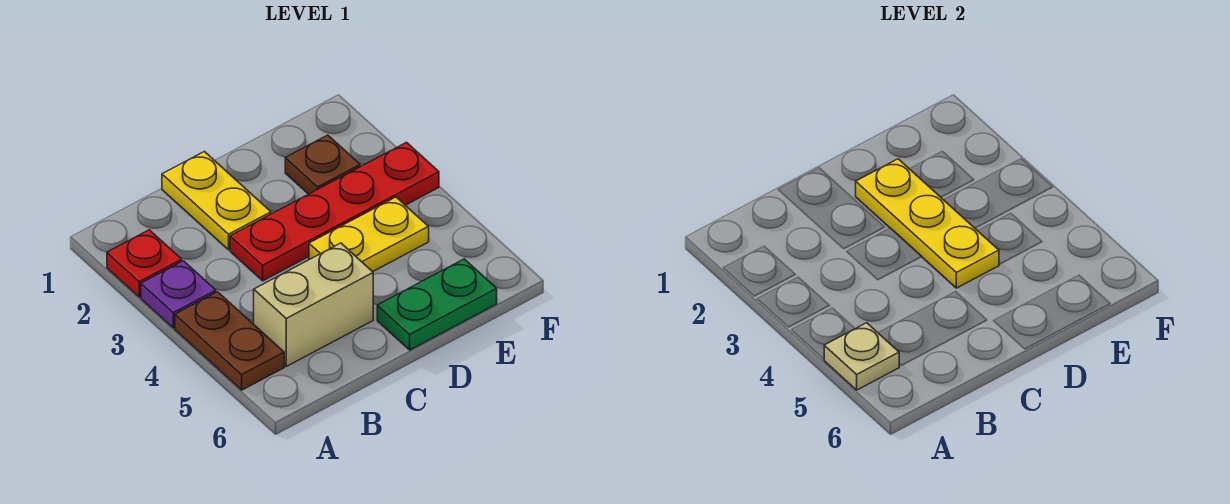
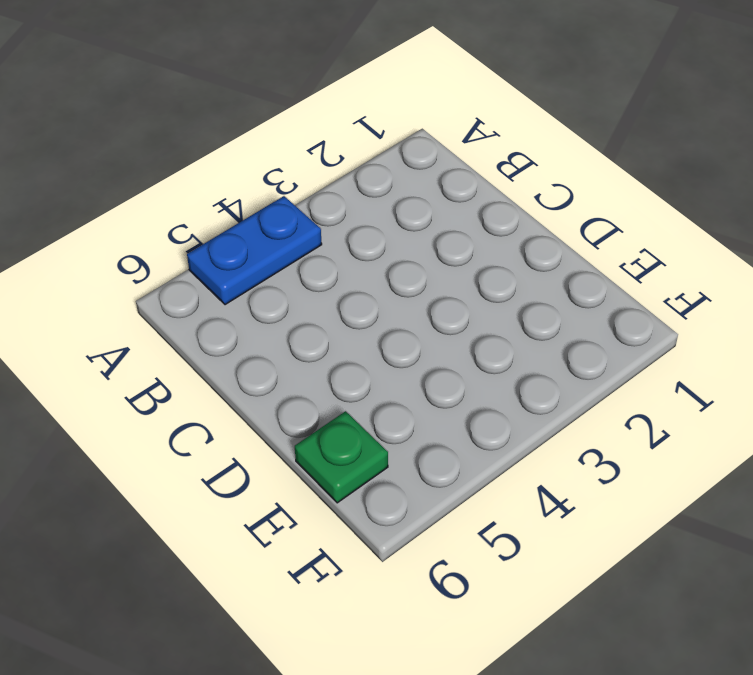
blue plate A4:A5 level 1 -> brown plate A4:A5 level 1
green plate E6 level 1 -> green plate D6:E6 level 1
none -> red plate A2 level 1
none -> purple plate A3 level 1

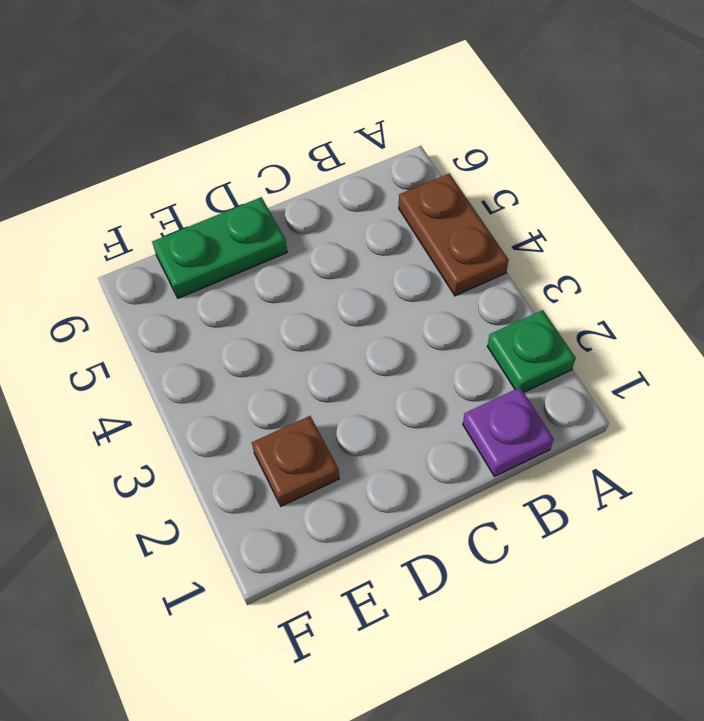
green plate A2 level 1 -> red plate A2 level 1
purple plate B1 level 1 -> purple plate A3 level 1
none -> tan brick B5:C5 level 1
none -> yellow plate C1:C2 level 1

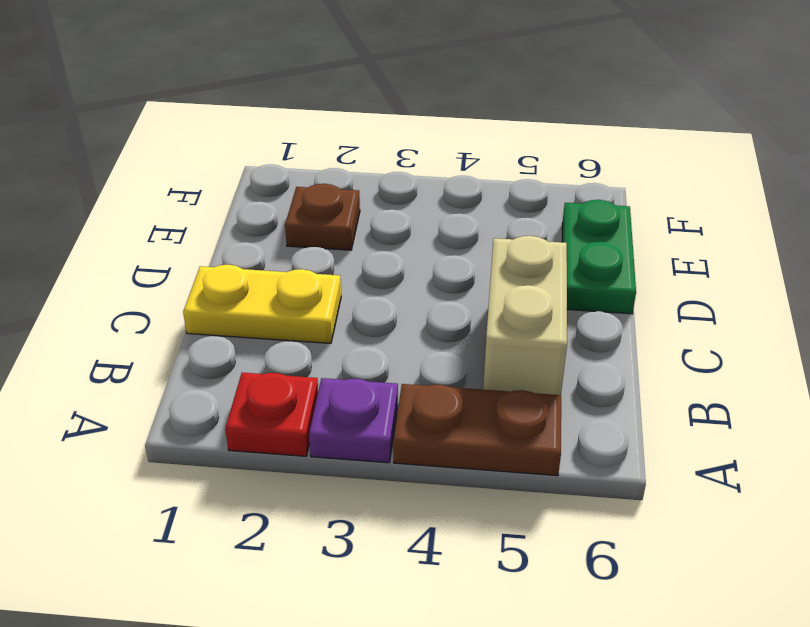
none -> red plate C3:F3 level 1
none -> yellow plate D4:E4 level 1

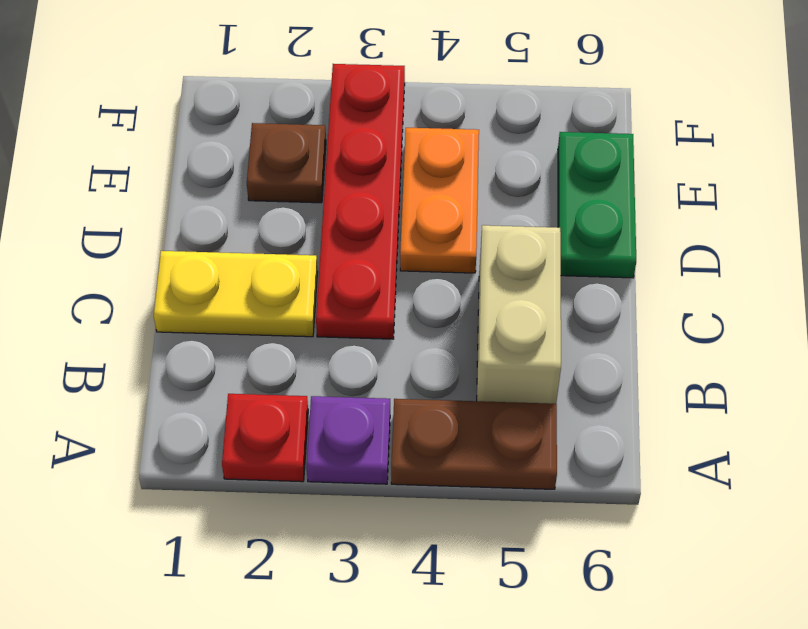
orange plate D4:E4 level 1 -> yellow plate D4:E4 level 1
none -> tan plate A5 level 2
none -> yellow plate D2:D4 level 2

